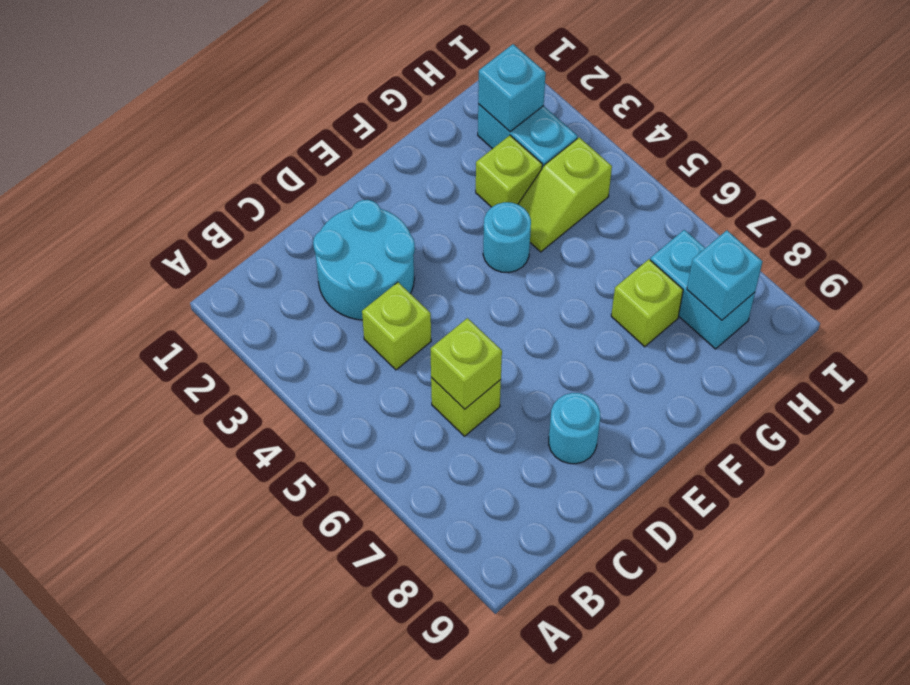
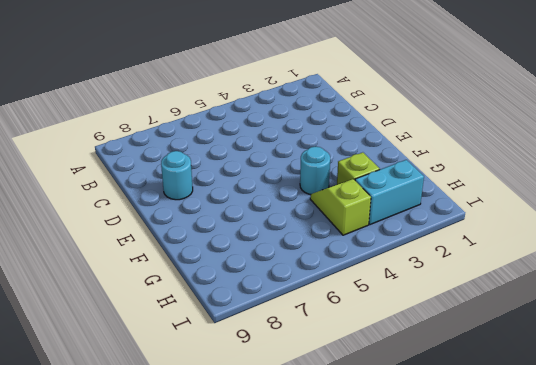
none -> cyan round brick C2:D3 level 1
none -> lime brick C4 level 1
none -> lime brick C6 level 1

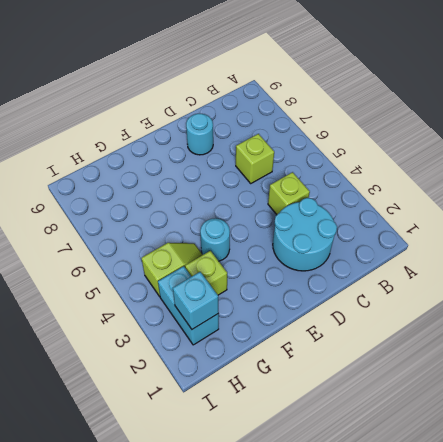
none -> lime brick G7 level 1
none -> cyan brick H7:H8 level 1
none -> lime brick C6 level 2

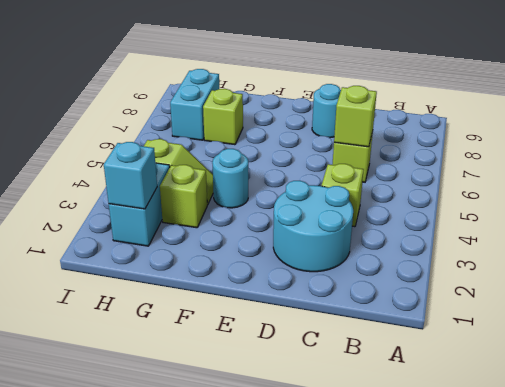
none -> cyan brick H8 level 2

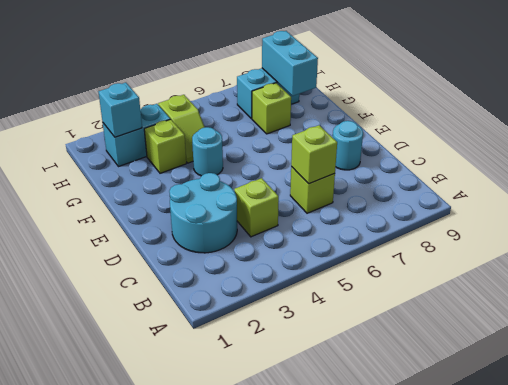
cyan brick G8:H8 level 2 -> cyan brick H8 level 2

